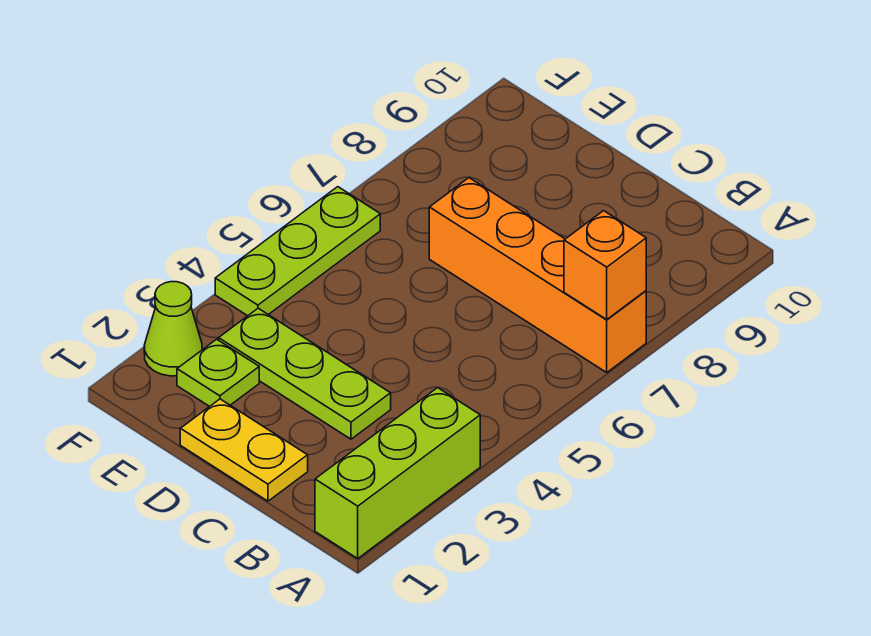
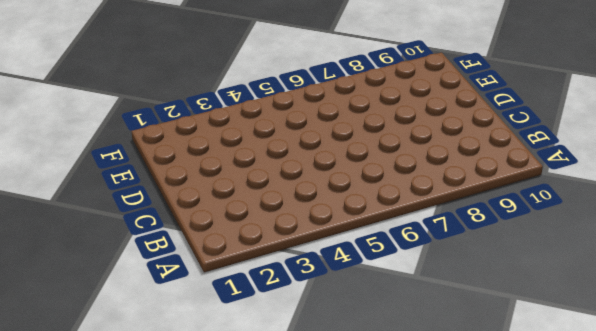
none -> lime brick A1:A3 level 1
none -> orange brick A7:D7 level 1

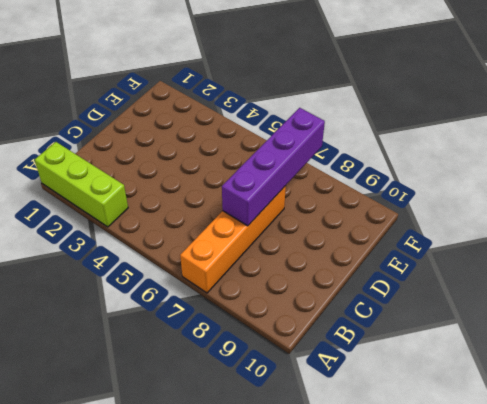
purple brick C7:F7 level 2 -> none
none -> yellow plate C1:D1 level 1
none -> lime plate C3:E3 level 1

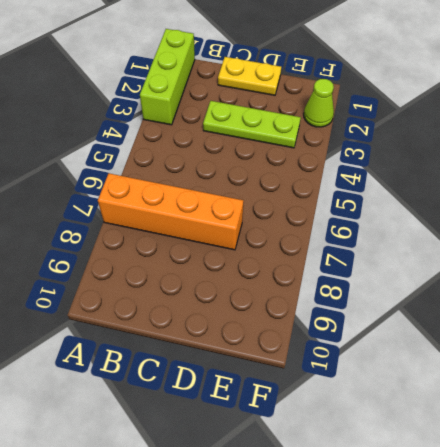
none -> lime plate E2 level 1
none -> lime plate F4:F6 level 1

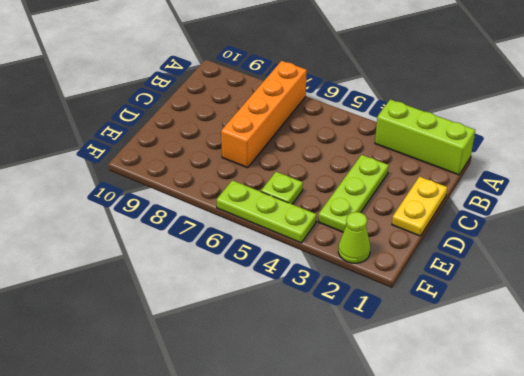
lime plate E5 level 1 -> lime plate E2 level 1
none -> orange brick A7 level 2

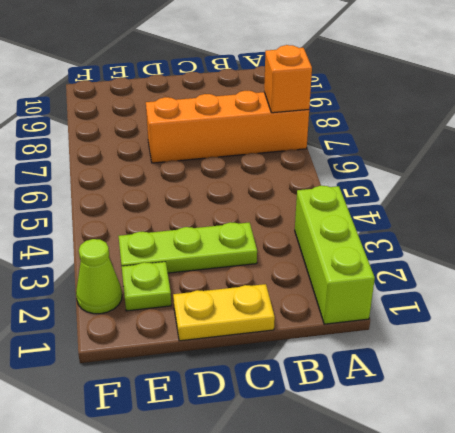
none -> lime plate F4:F6 level 1

